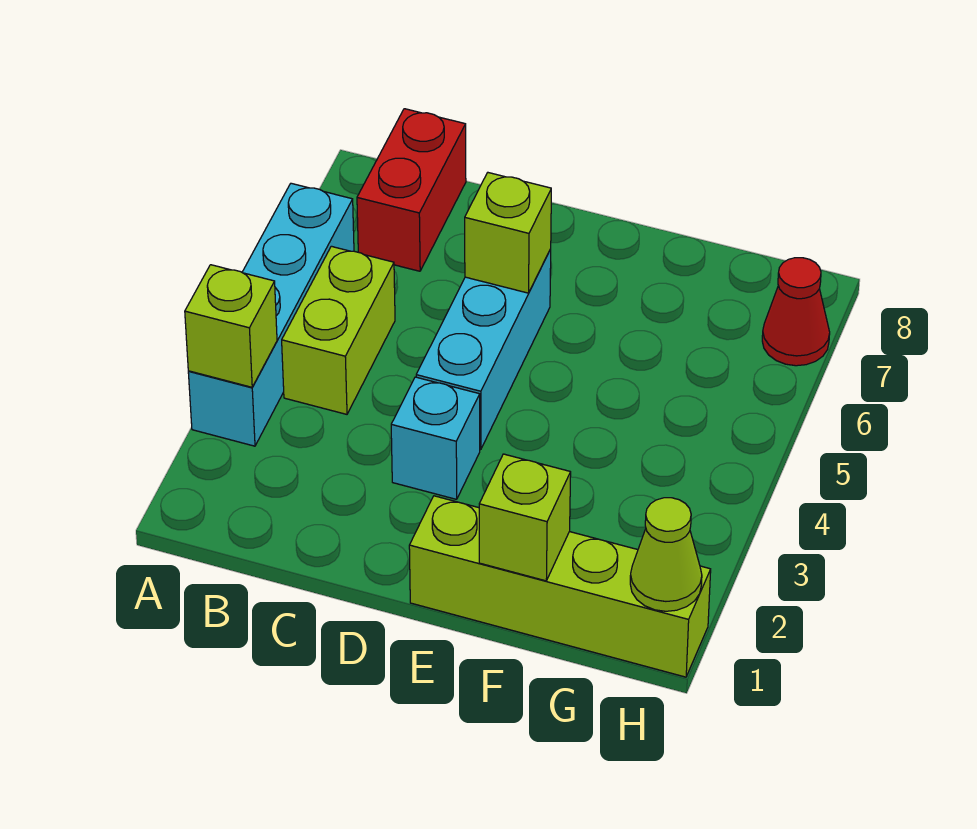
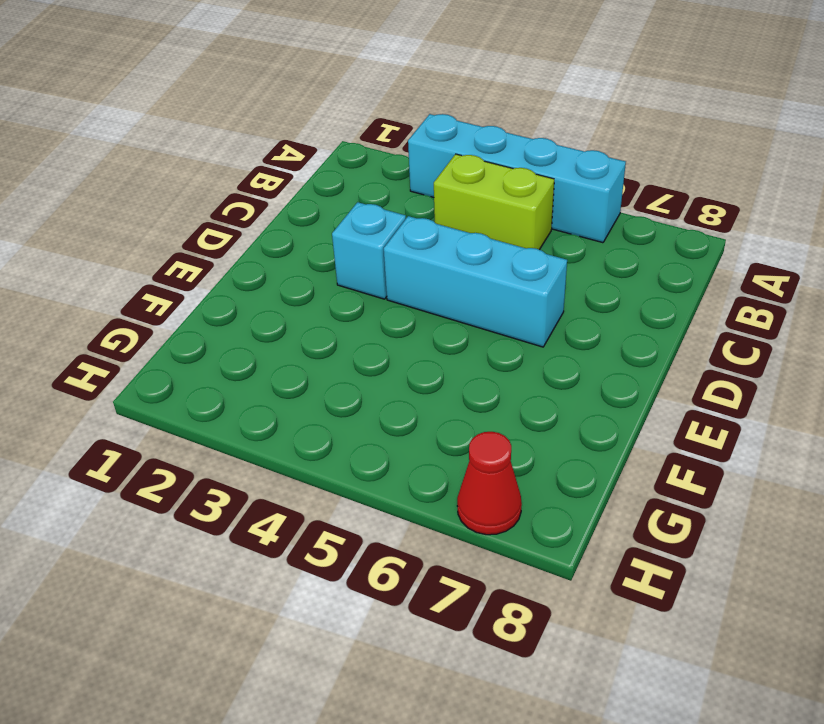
none -> red brick B7:B8 level 1
none -> lime brick E1:H1 level 1

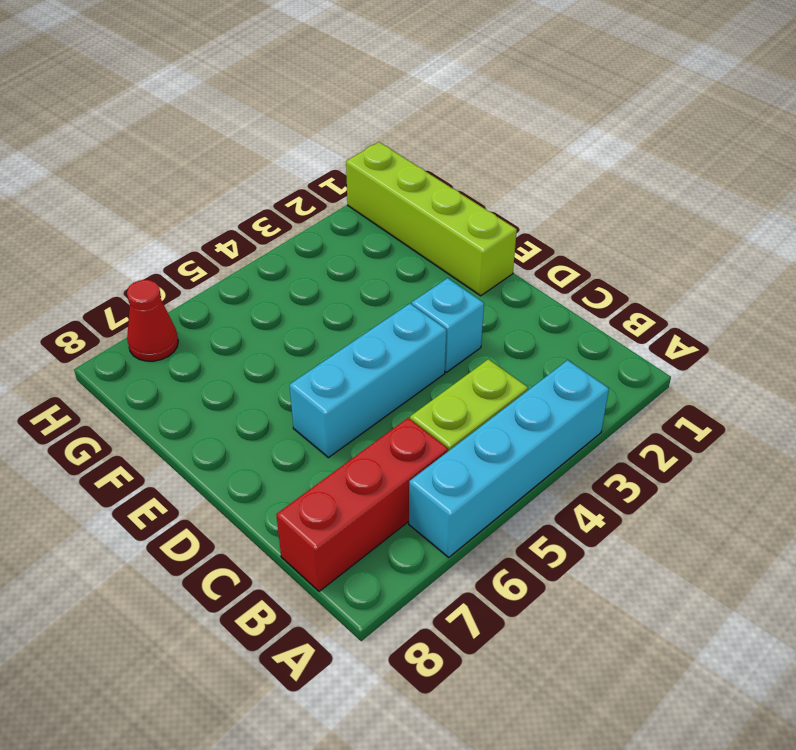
red brick B6:B8 level 1 -> red brick B7:B8 level 1
none -> lime brick A3 level 2
none -> lime brick D6 level 2

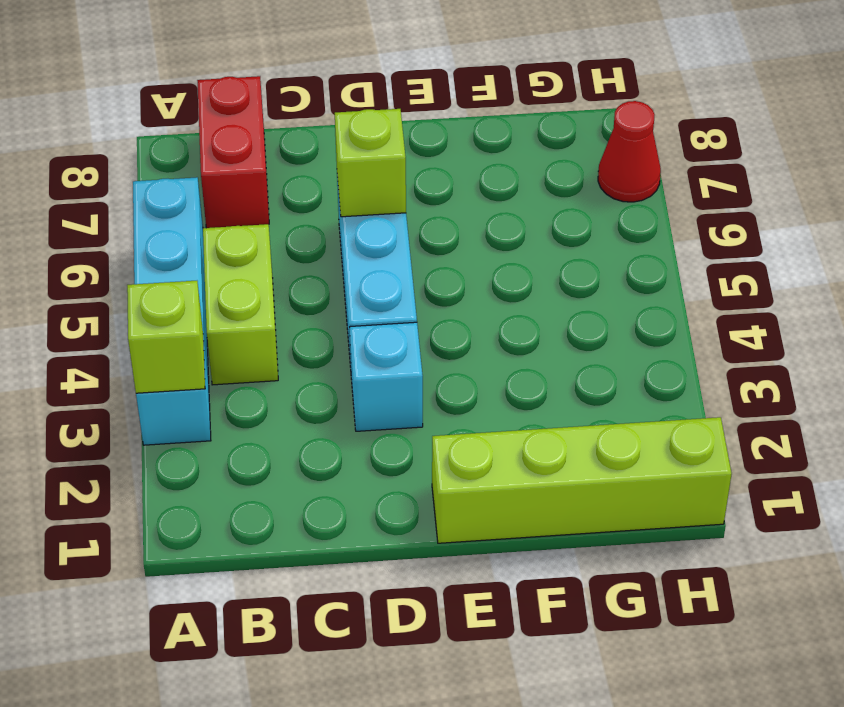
none -> lime brick F1 level 2
none -> lime cone H1 level 2

